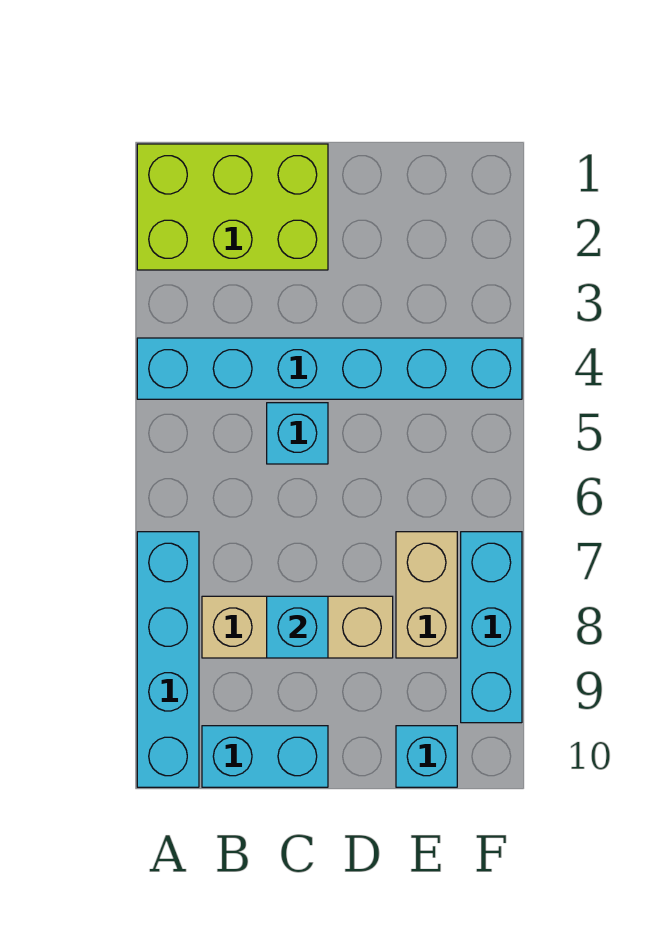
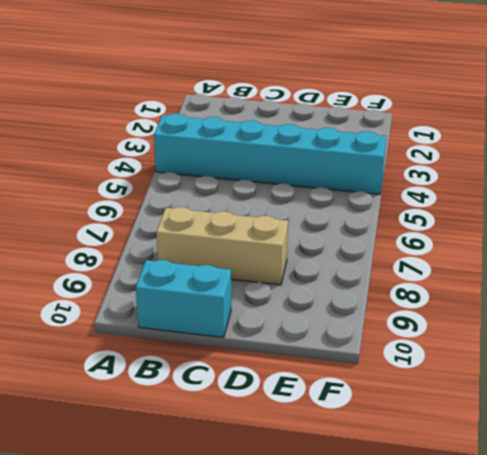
none -> lime brick A1:C2 level 1
none -> cyan brick A7:A10 level 1

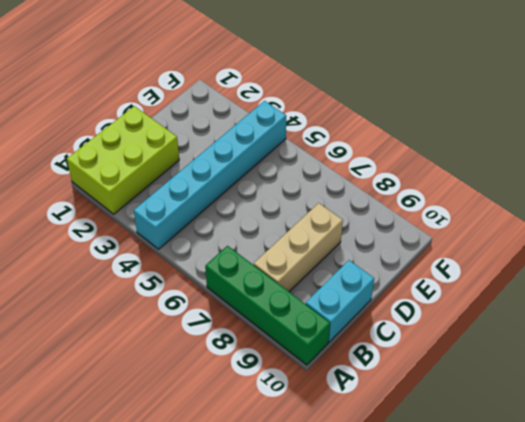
green brick A7:A10 level 1 -> cyan brick A7:A10 level 1
none -> cyan brick C5 level 1
none -> tan brick E7:E8 level 1

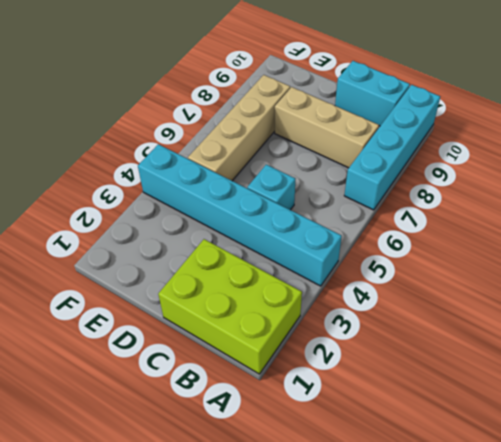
tan brick E5:E8 level 1 -> tan brick E7:E8 level 1
none -> cyan brick E10 level 1
none -> cyan brick F7:F9 level 1

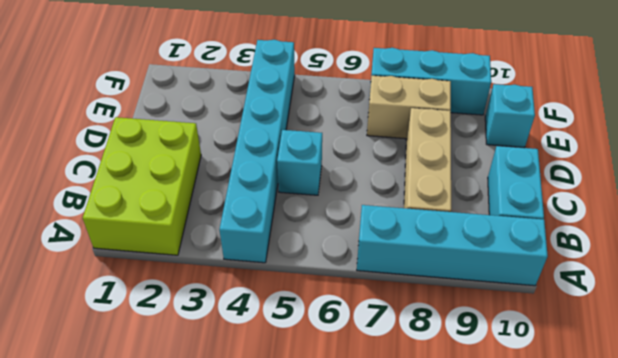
none -> cyan brick C8 level 2

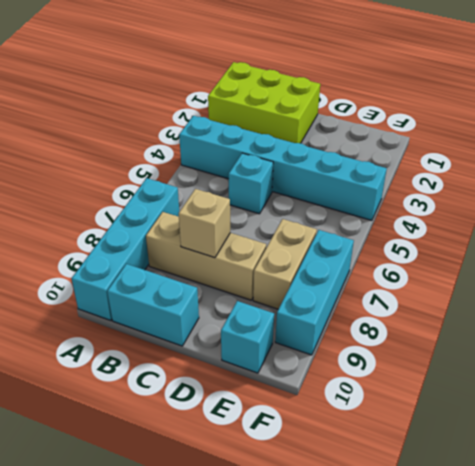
tan brick C8 level 2 -> cyan brick C8 level 2

